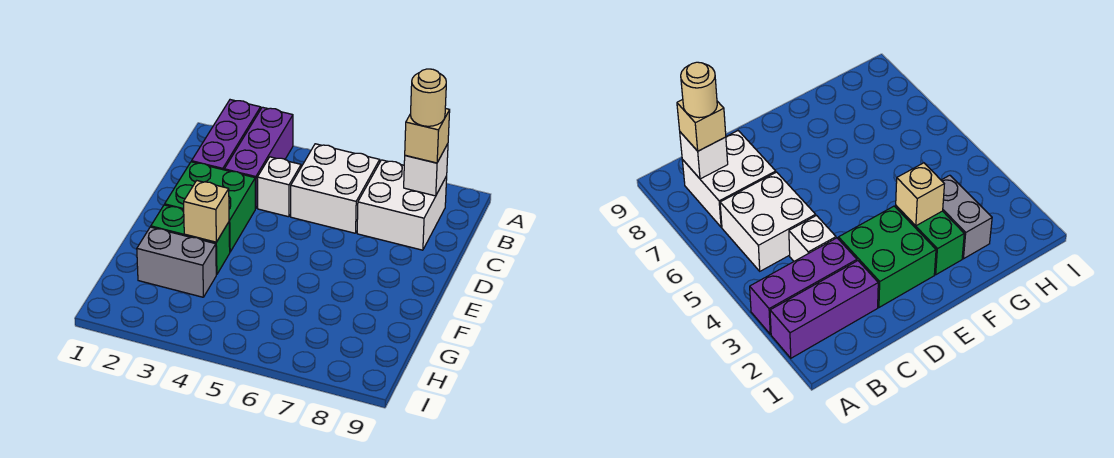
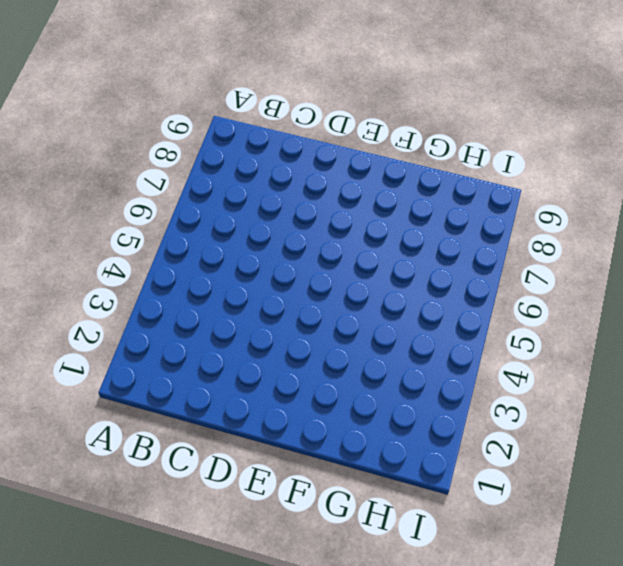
none -> purple brick A2:C2 level 1
none -> purple brick A3:C3 level 1
none -> white brick B5:C6 level 1

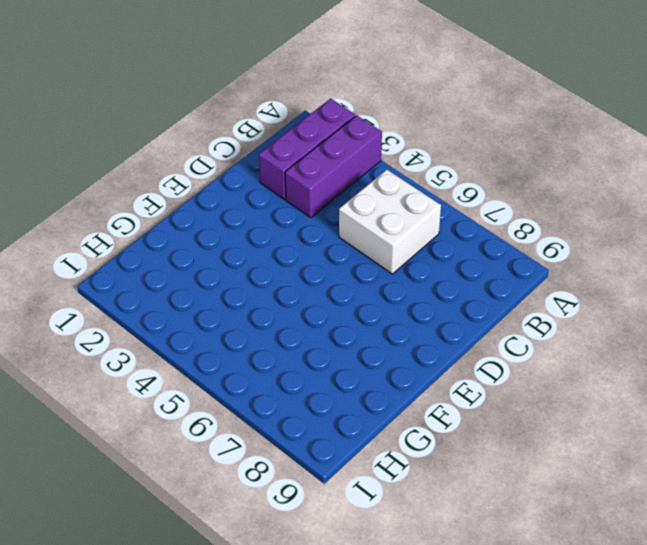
none -> white brick B7:C8 level 1
none -> white brick C4 level 1
none -> green brick D2:E3 level 1

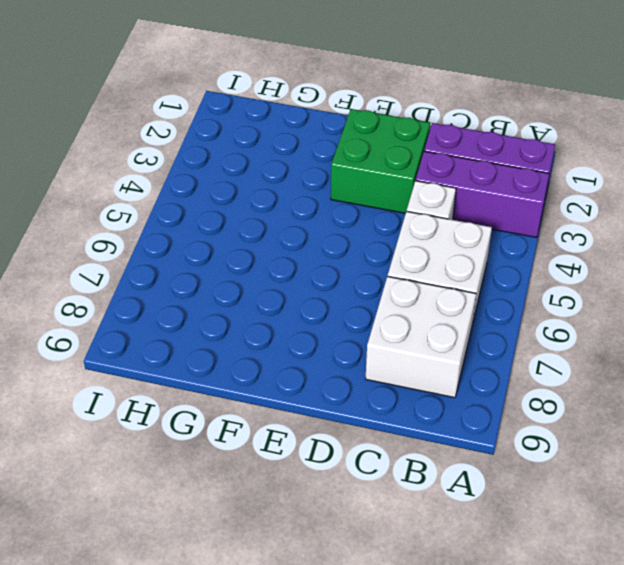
none -> green brick F2:F3 level 1
none -> grey brick G2:G3 level 1
none -> white brick B8 level 2

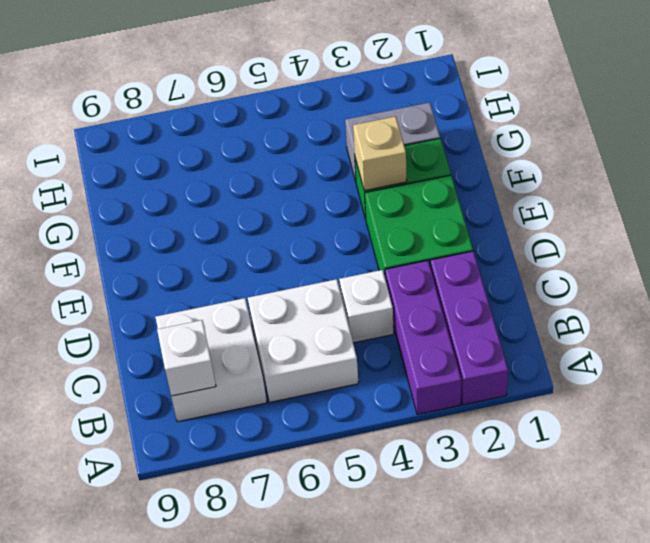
none -> tan brick B8 level 3
none -> tan round brick B8 level 4

